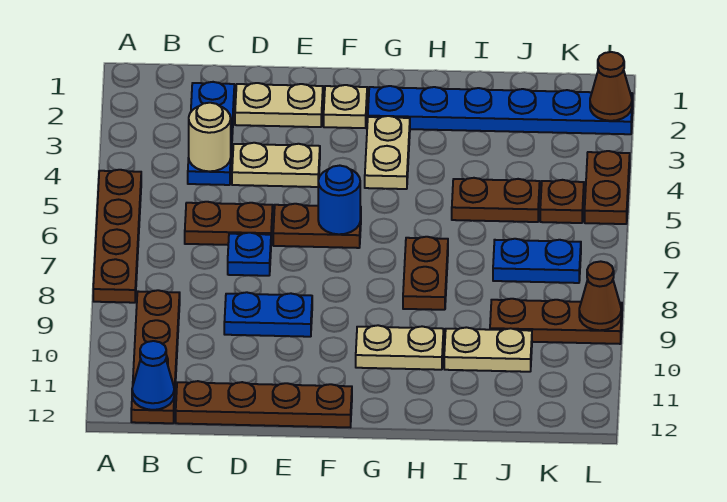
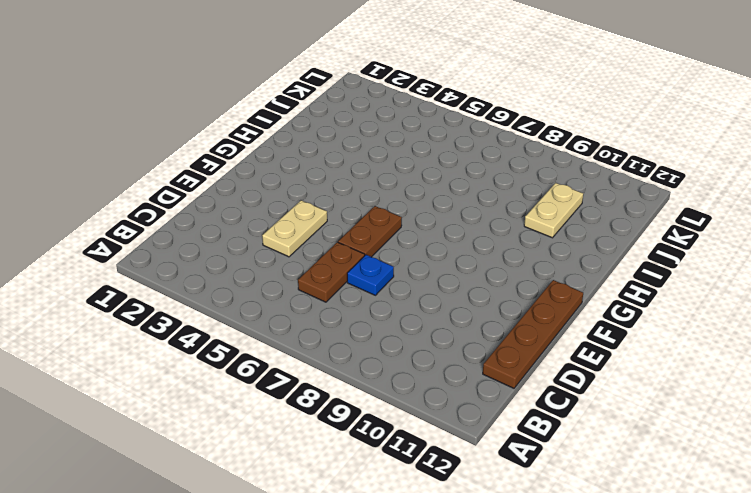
none -> brown plate A5:A8 level 1
none -> brown plate B9:B12 level 1
none -> blue plate C2:C4 level 1

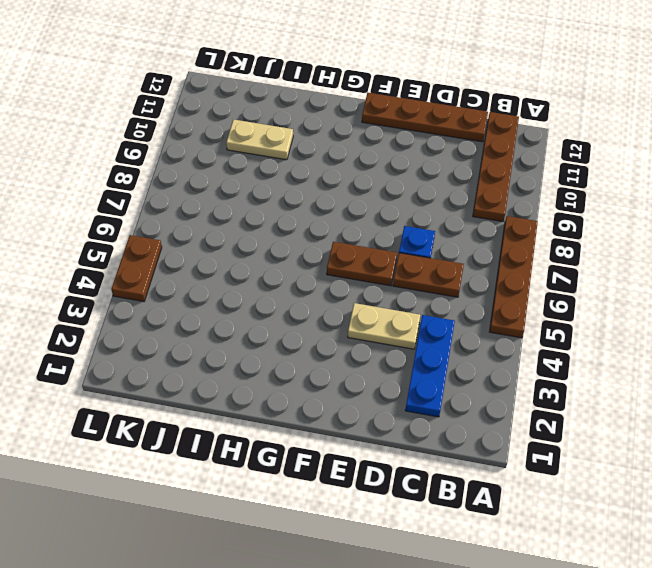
none -> tan plate D2:E2 level 1
none -> blue plate D9:E9 level 1
none -> tan plate F2 level 1

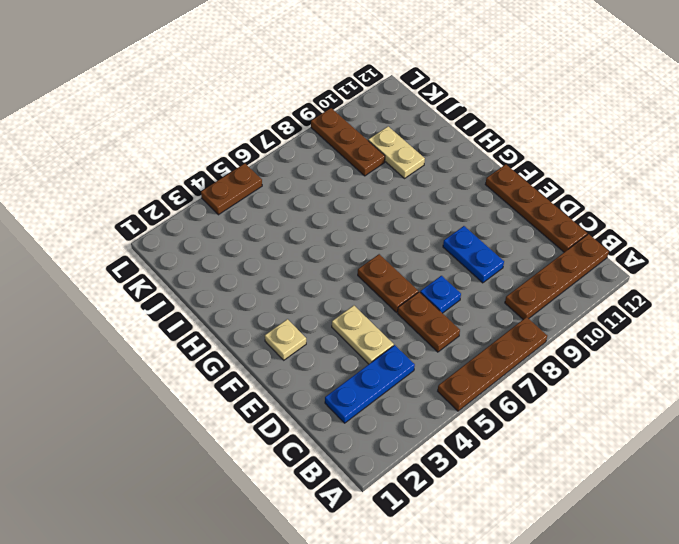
none -> tan plate D2:E2 level 1
none -> blue plate G2:L2 level 1
none -> tan plate G3:G4 level 1

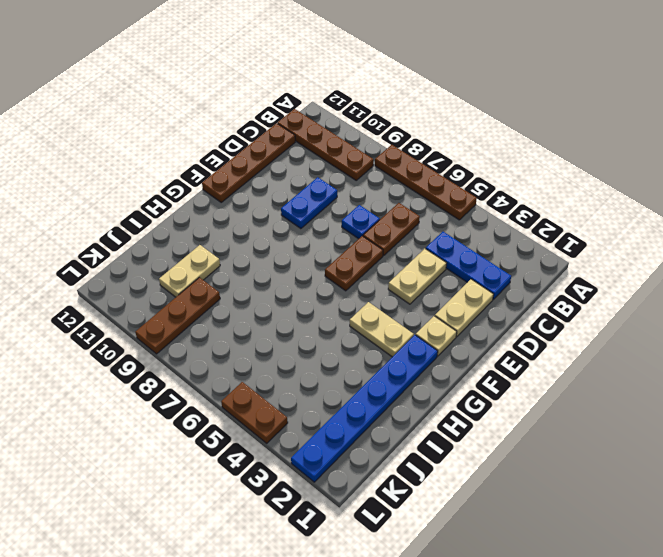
none -> tan plate G10:H10 level 1
none -> brown plate H7:H8 level 1
none -> brown plate I5:J5 level 1

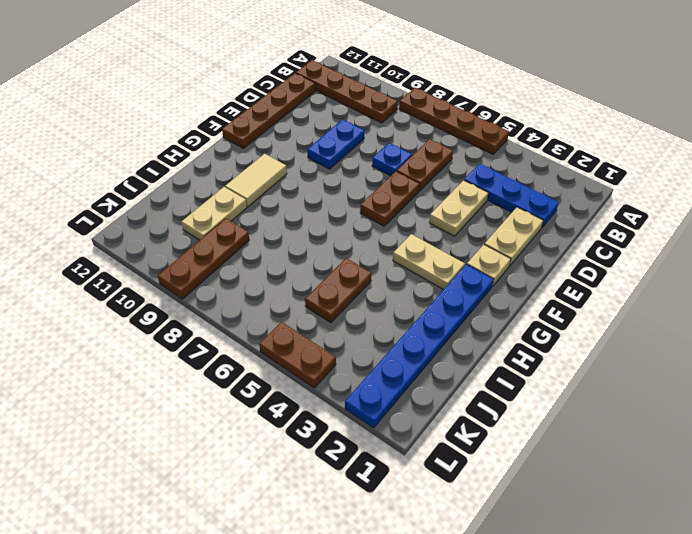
tan tile G10:H10 level 1 -> tan plate G10:H10 level 1
none -> brown plate H7:H8 level 1
none -> blue plate J7:K7 level 1
none -> brown plate K5 level 1

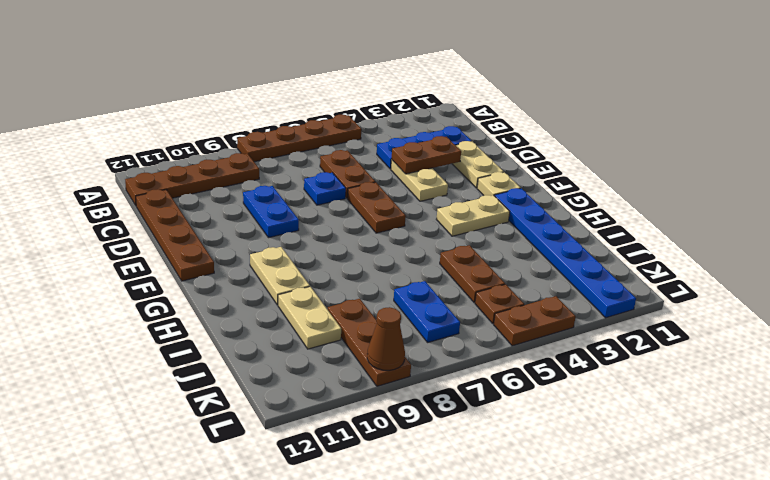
brown plate D3:D4 level 2 -> brown plate H7:H8 level 1
none -> blue cone B12 level 2
none -> tan round brick C4 level 2
none -> blue round brick F6 level 2

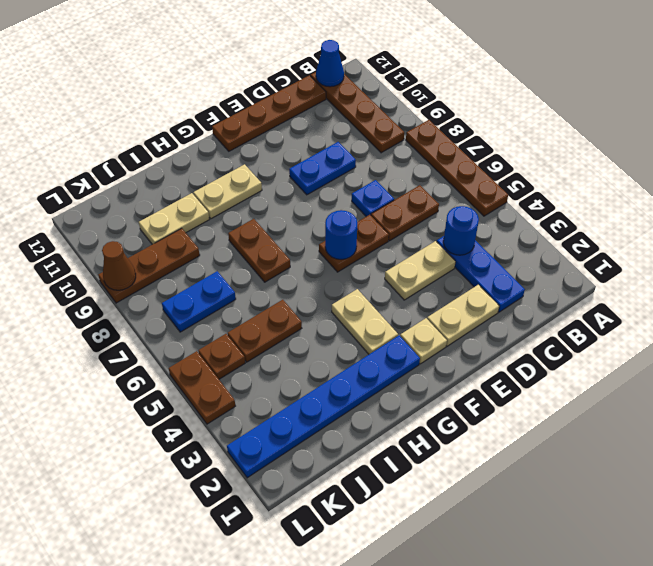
blue round brick C4 level 2 -> tan round brick C4 level 2
none -> brown cone L2 level 2

